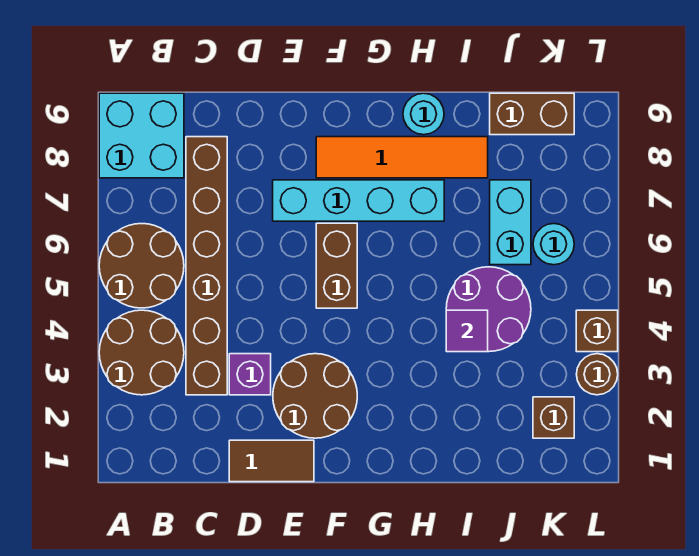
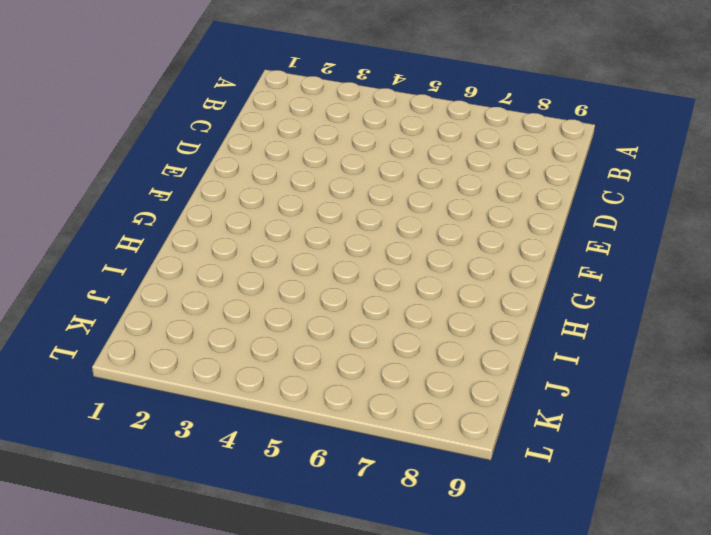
none -> brown round brick A3:B4 level 1
none -> brown round brick A5:B6 level 1
none -> cyan brick A8:B9 level 1

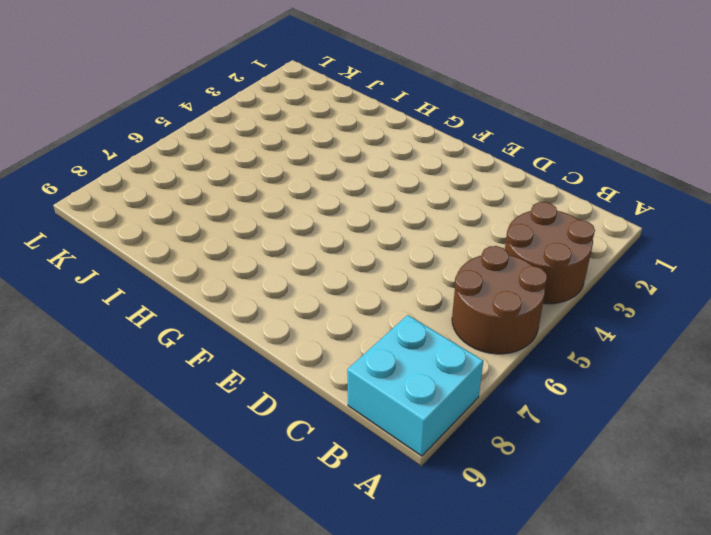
none -> brown brick C3:C8 level 1
none -> brown tile D1:E1 level 1
none -> purple brick D3 level 1

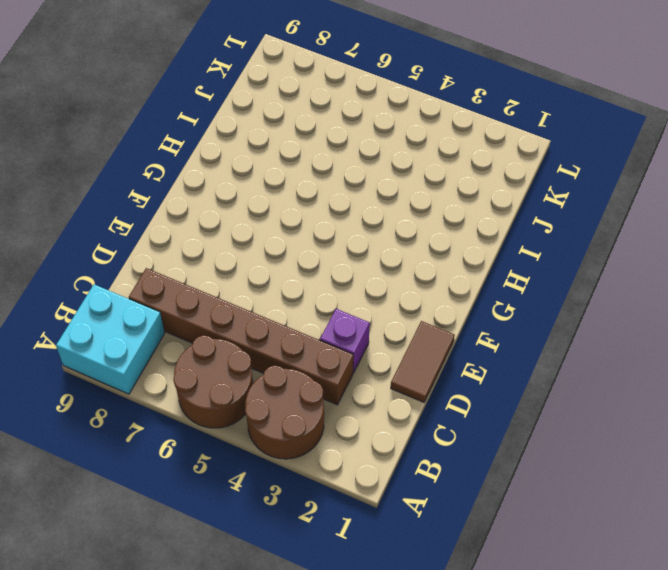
none -> brown round brick E2:F3 level 1
none -> cyan brick E7:H7 level 1
none -> brown brick F5:F6 level 1

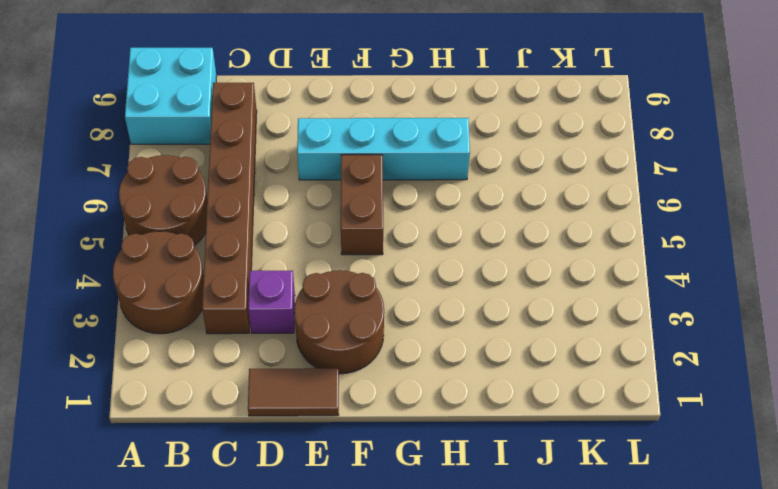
none -> orange tile F8:I8 level 1
none -> cyan round brick H9 level 1
none -> purple round brick I4:J5 level 1

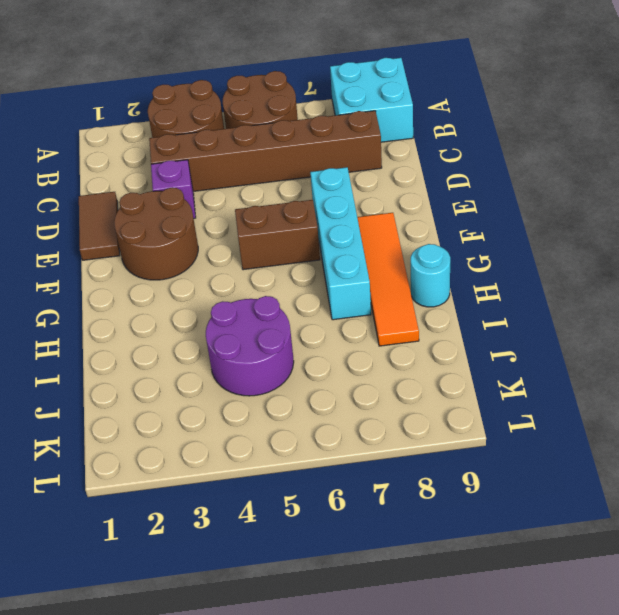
none -> cyan brick J6:J7 level 1
none -> brown brick J9:K9 level 1
none -> brown brick K2 level 1

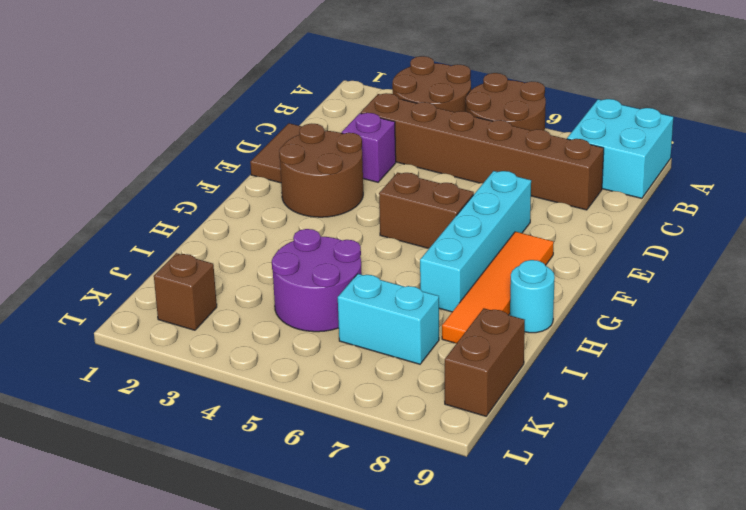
none -> cyan round brick K6 level 1
none -> brown round brick L3 level 1
none -> brown brick L4 level 1

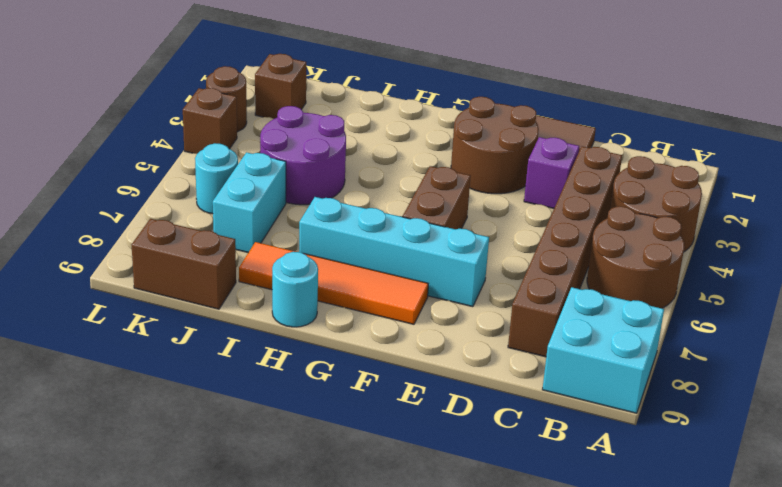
none -> purple tile I4 level 2

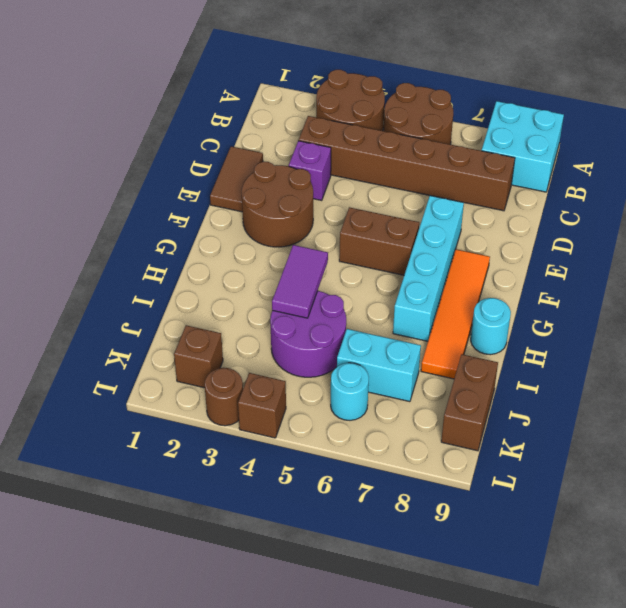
purple tile H4:I4 level 2 -> purple tile I4 level 2

